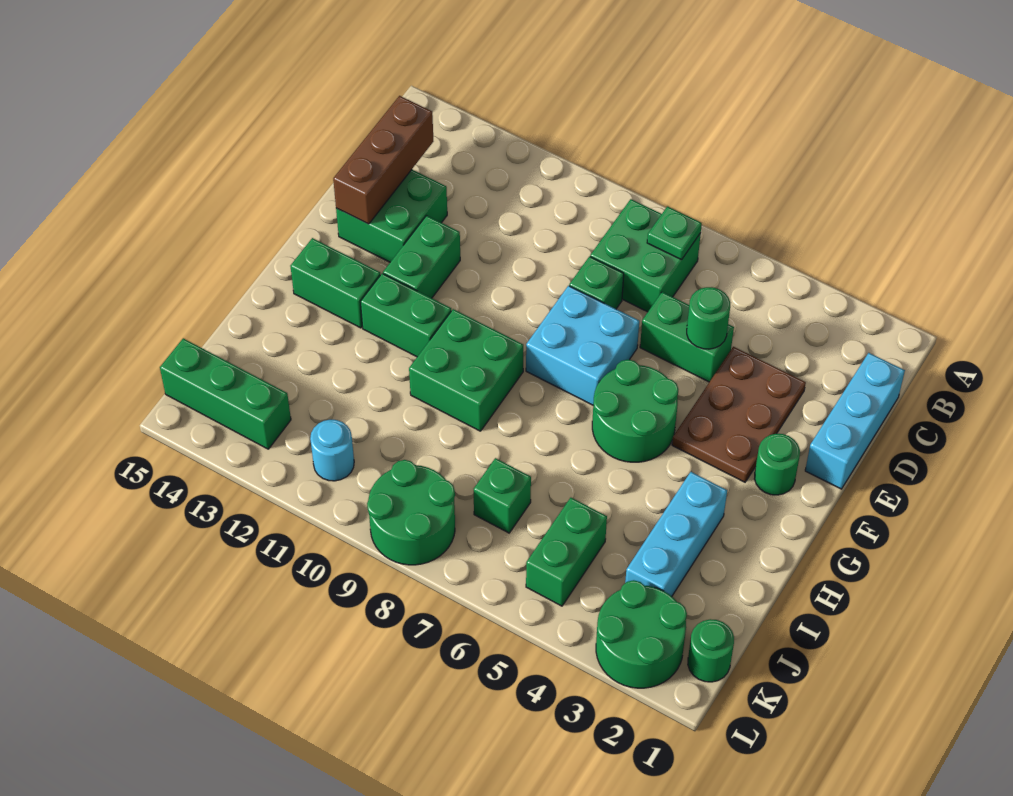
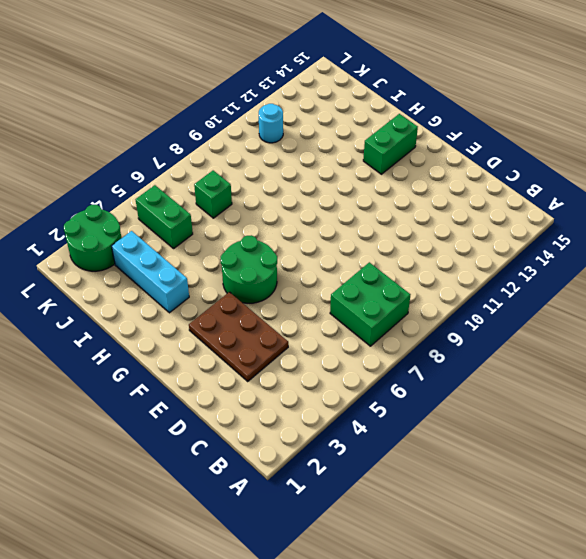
none -> cyan brick C1:E1 level 1
none -> green brick D5:D6 level 1
none -> green brick D8 level 1

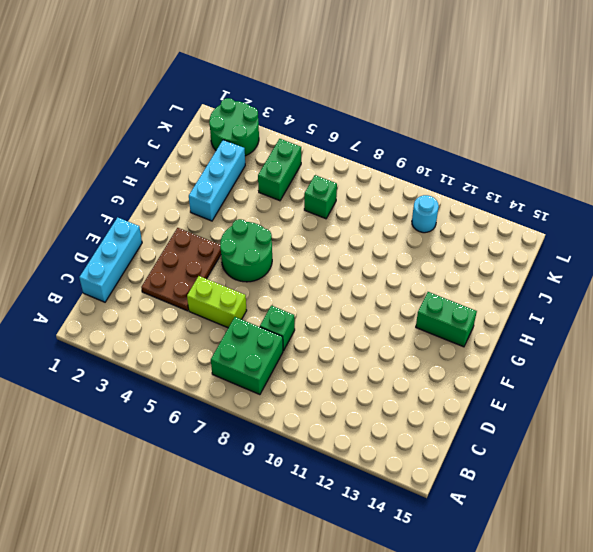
lime brick D5:D6 level 1 -> green brick D5:D6 level 1
none -> green brick D13:E14 level 1
none -> cyan brick E7:F8 level 1
none -> green brick E12:F12 level 1

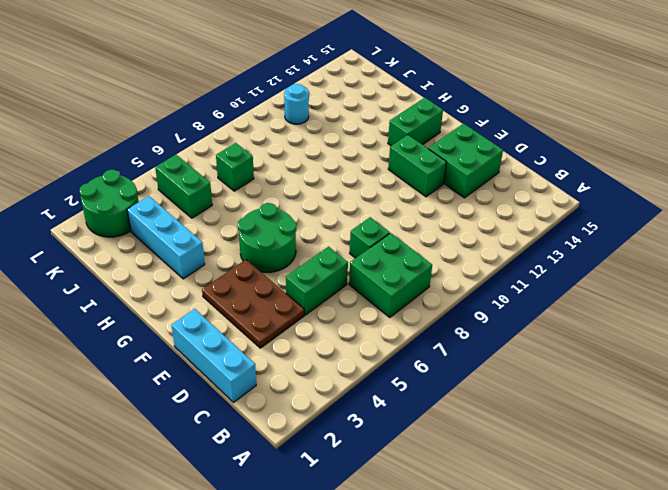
none -> cyan brick E7:F8 level 1
none -> green round brick F2 level 1
none -> green brick G9:H10 level 1

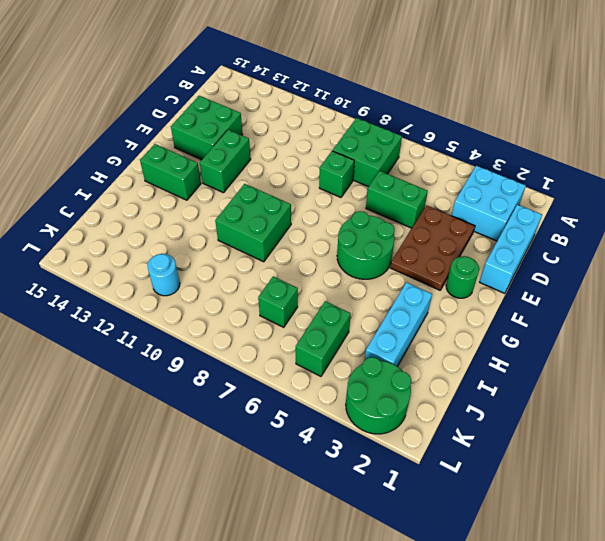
cyan brick B2:C3 level 1 -> cyan brick E7:F8 level 1
none -> green brick G11:G12 level 1
none -> green round brick K1 level 1
none -> green round brick K8:L9 level 1

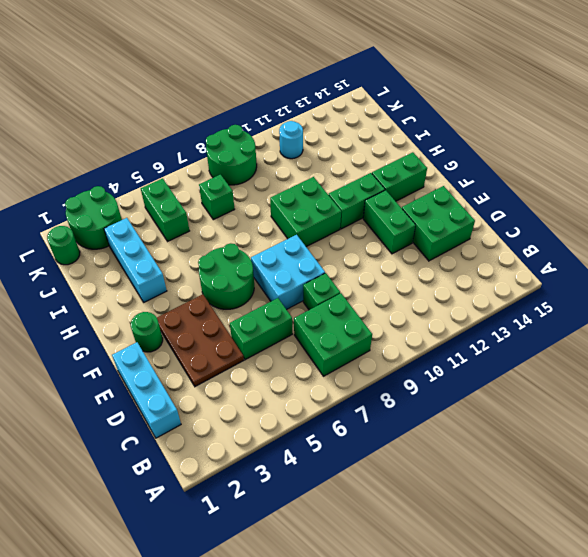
none -> green brick K13:K15 level 1
none -> green plate B7 level 2
none -> brown brick C14:E14 level 2

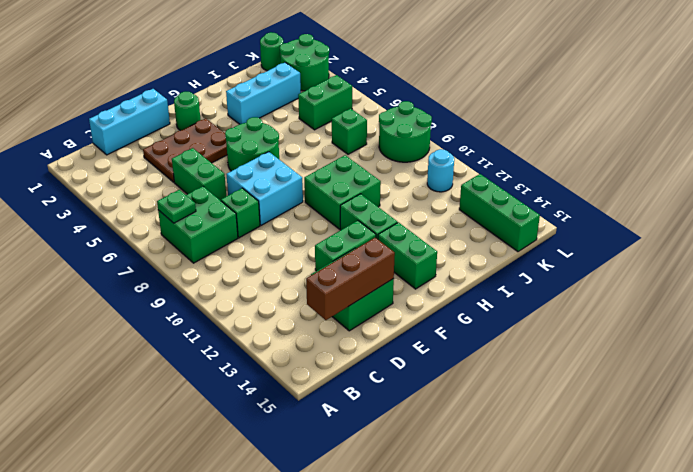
none -> green round brick D5 level 2

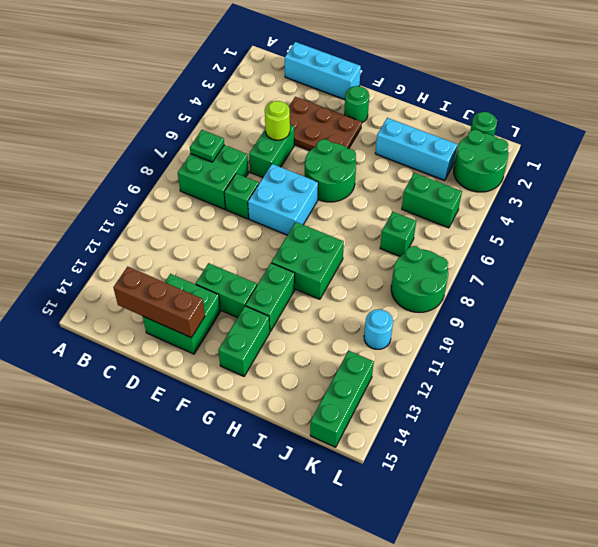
lime round brick D5 level 2 -> green round brick D5 level 2

